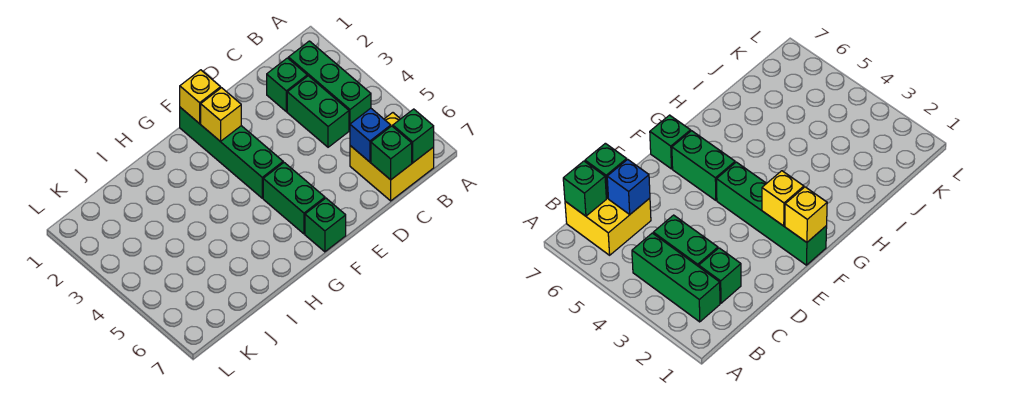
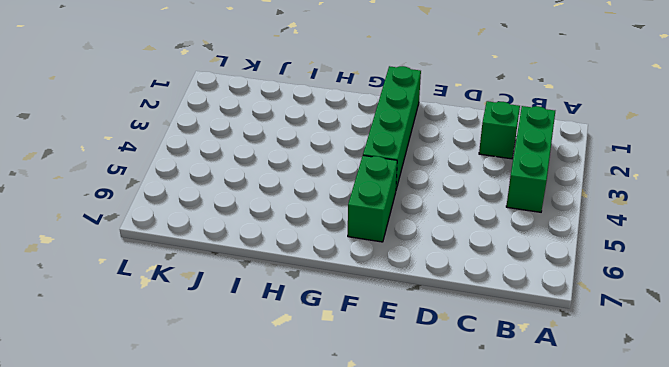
none -> yellow brick B6:C7 level 1
none -> green brick C3:C4 level 1
none -> green brick F7 level 1

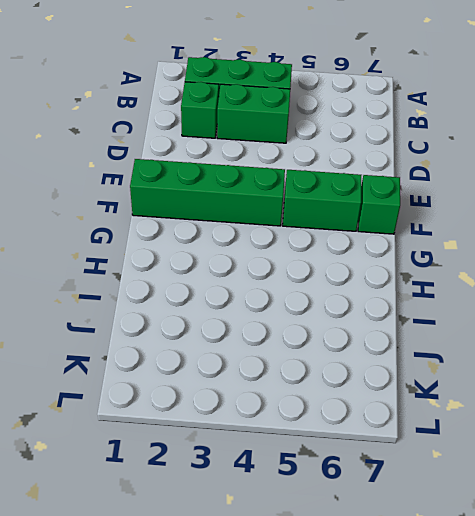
none -> yellow brick B6:C7 level 1
none -> green brick B7 level 2
none -> blue brick C6 level 2

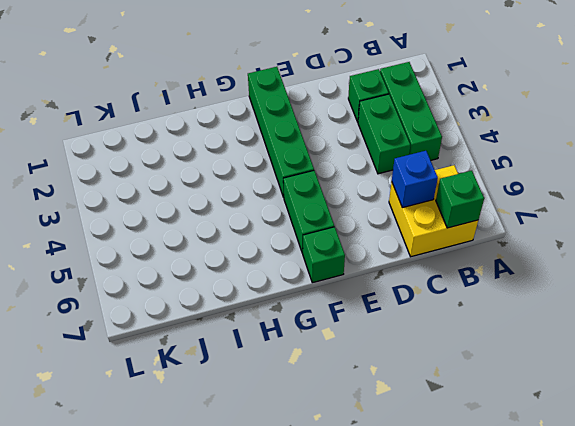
none -> green brick C7 level 2
none -> yellow brick F1 level 2
none -> yellow brick F2 level 2

